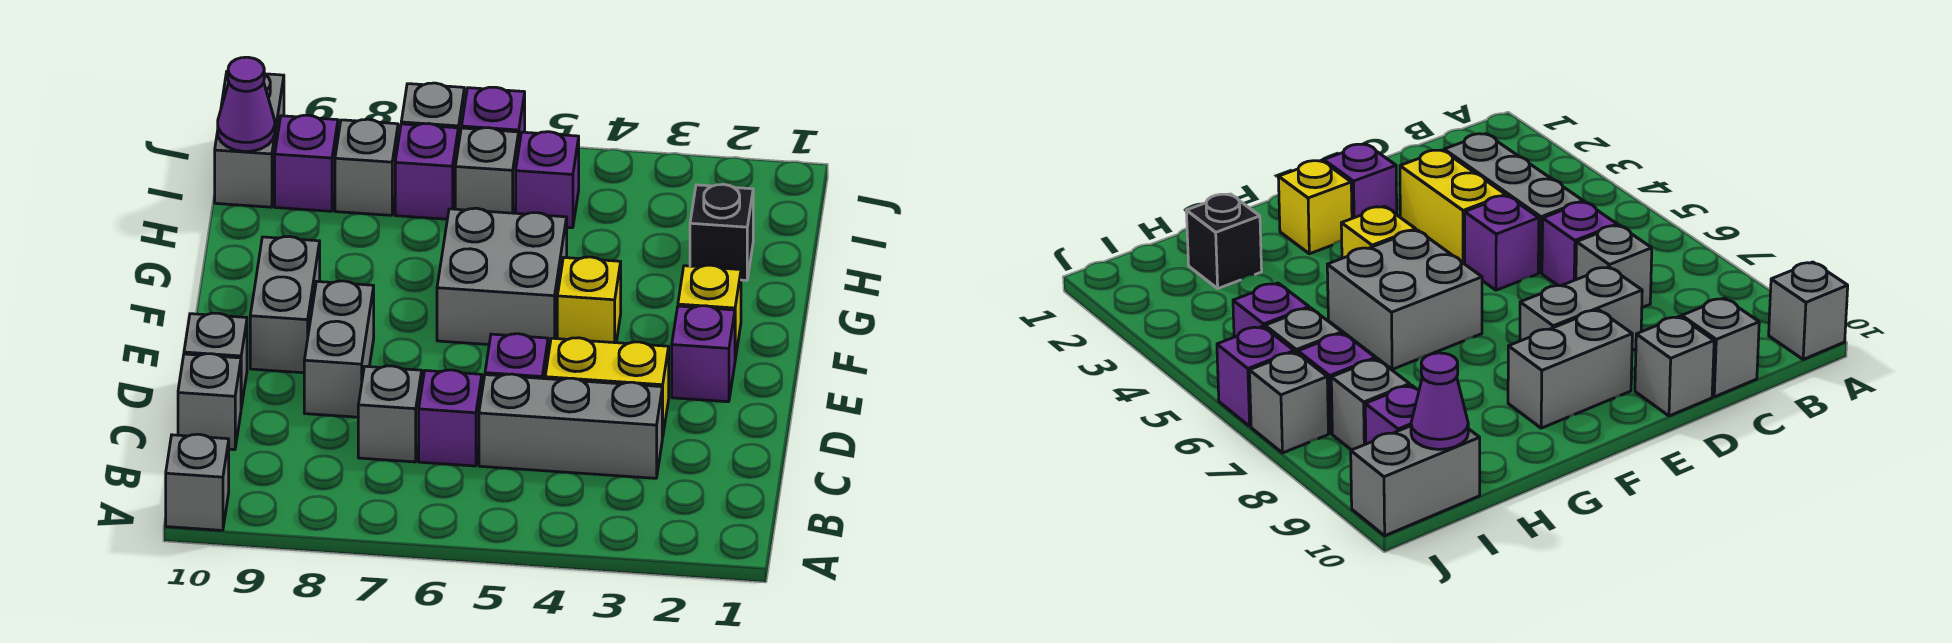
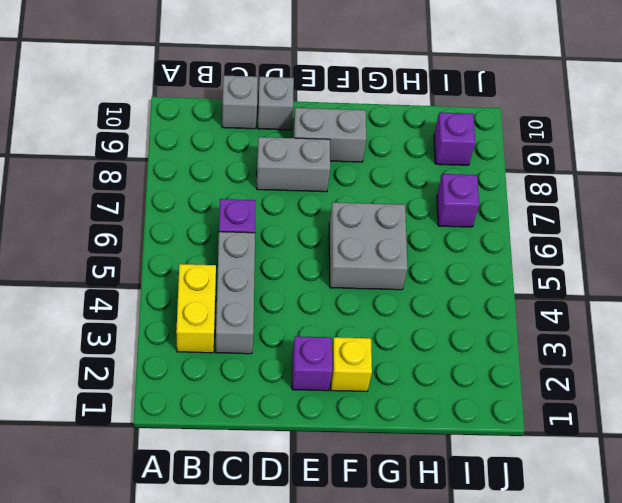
yellow brick B3:B4 level 1 -> yellow brick D3:D4 level 1
none -> grey brick A10 level 1
none -> grey brick C7 level 1
none -> purple brick D5 level 1

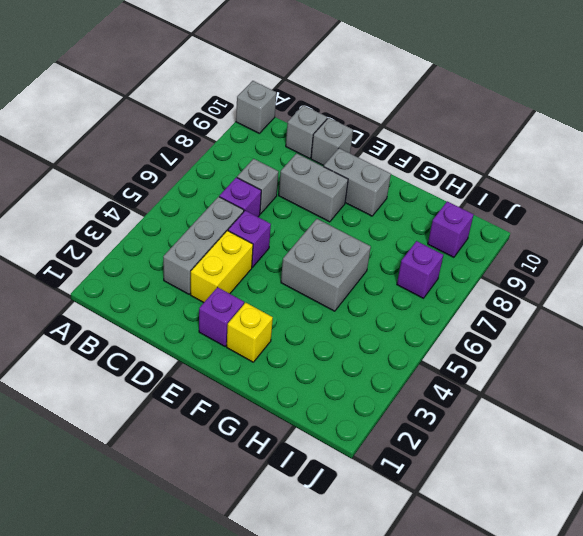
none -> yellow brick F4 level 1
none -> black brick H2 level 1
none -> purple brick I5 level 1

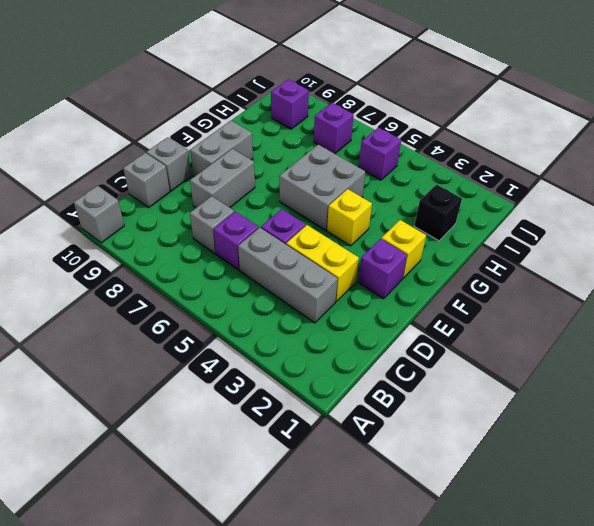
none -> grey brick I6 level 1
none -> grey brick I8 level 1
none -> grey brick I10:J10 level 1

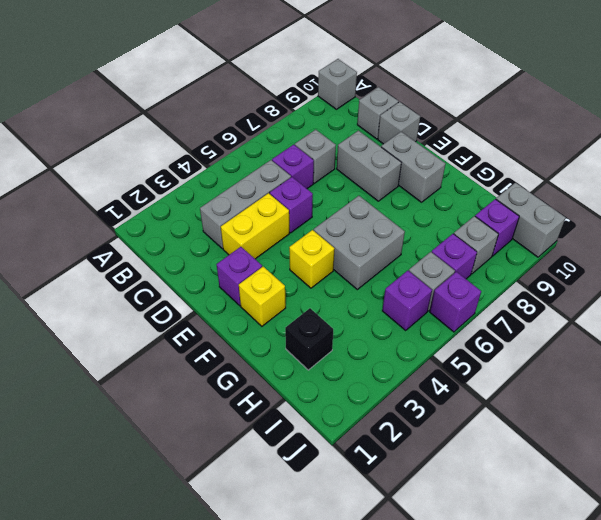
none -> grey brick J7 level 1
none -> purple cone I10 level 2

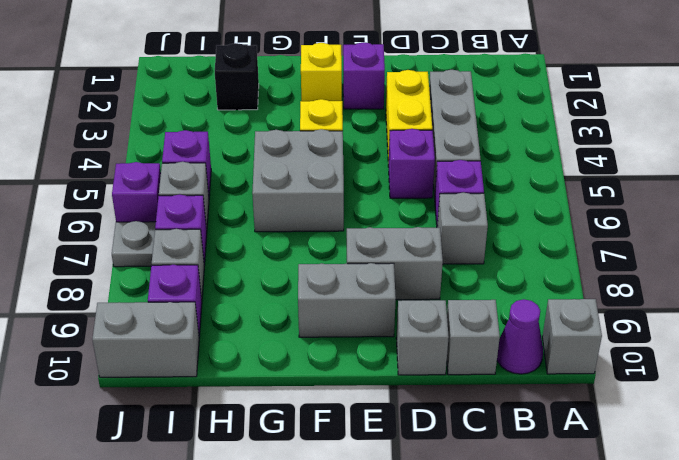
purple cone B10 level 1 -> purple cone I10 level 2
grey plate J7 level 1 -> grey brick J7 level 1

